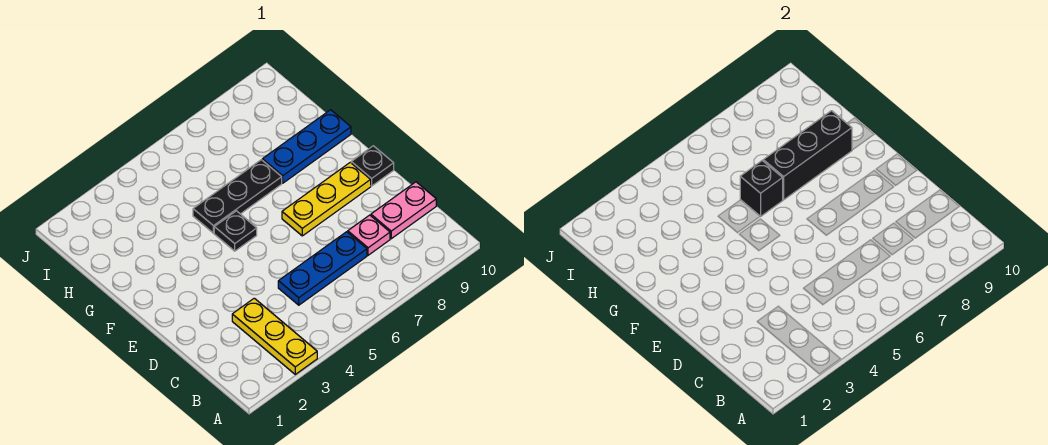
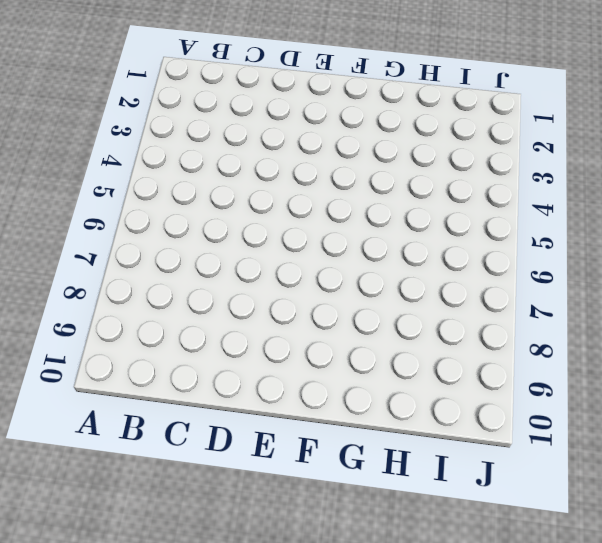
none -> yellow plate A3:C3 level 1
none -> blue plate C5:C7 level 1

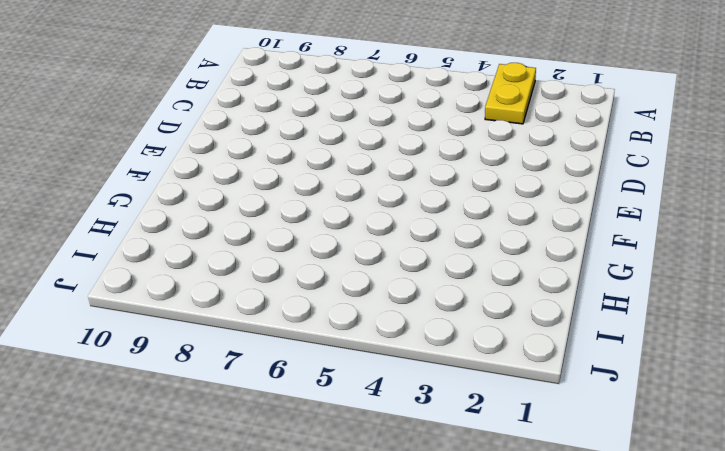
yellow plate A3:B3 level 1 -> yellow plate A3:C3 level 1
none -> blue plate C5:C7 level 1
none -> pink plate C8 level 1

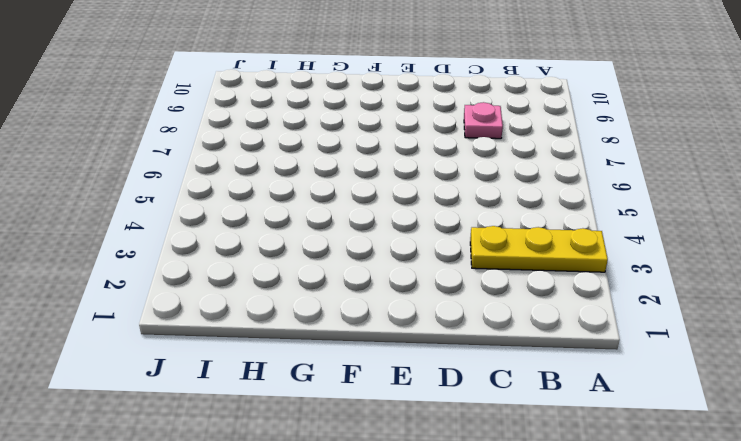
none -> blue plate C5:C7 level 1
none -> pink plate C9:C10 level 1

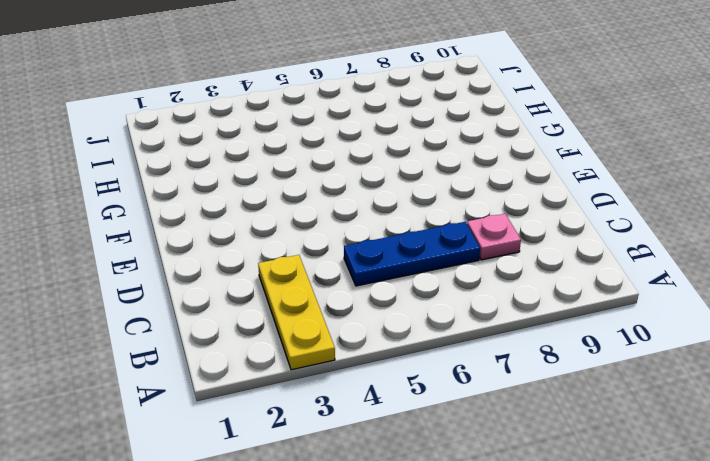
none -> pink plate C9:C10 level 1
none -> yellow plate E7:E9 level 1

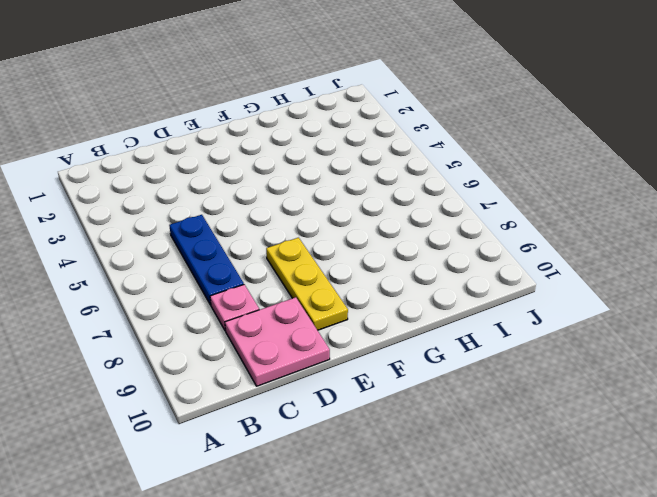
pink plate C9:D10 level 1 -> pink plate C9:C10 level 1
none -> yellow plate A3:C3 level 1
none -> black plate E10 level 1

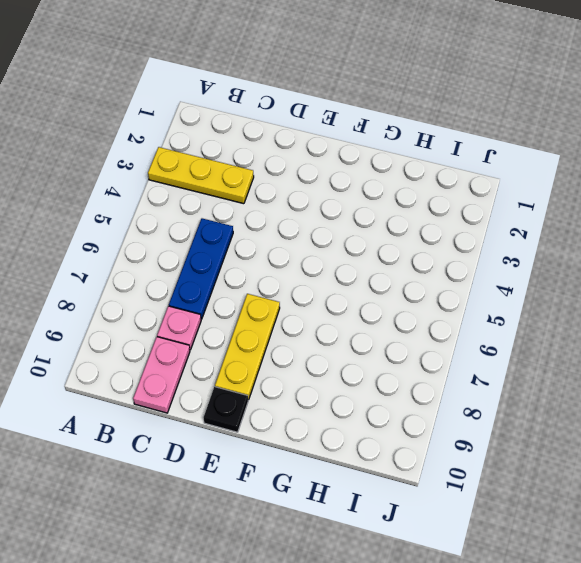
none -> black plate F5 level 1
none -> black plate G5:G7 level 1

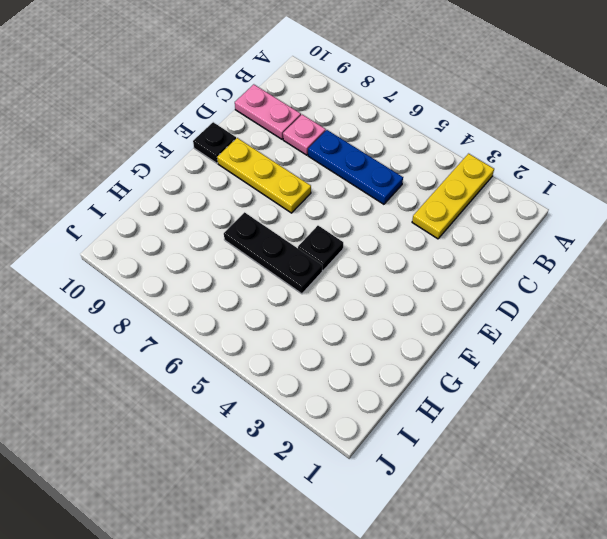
none -> blue plate G8:G10 level 1
none -> black brick G6 level 2

